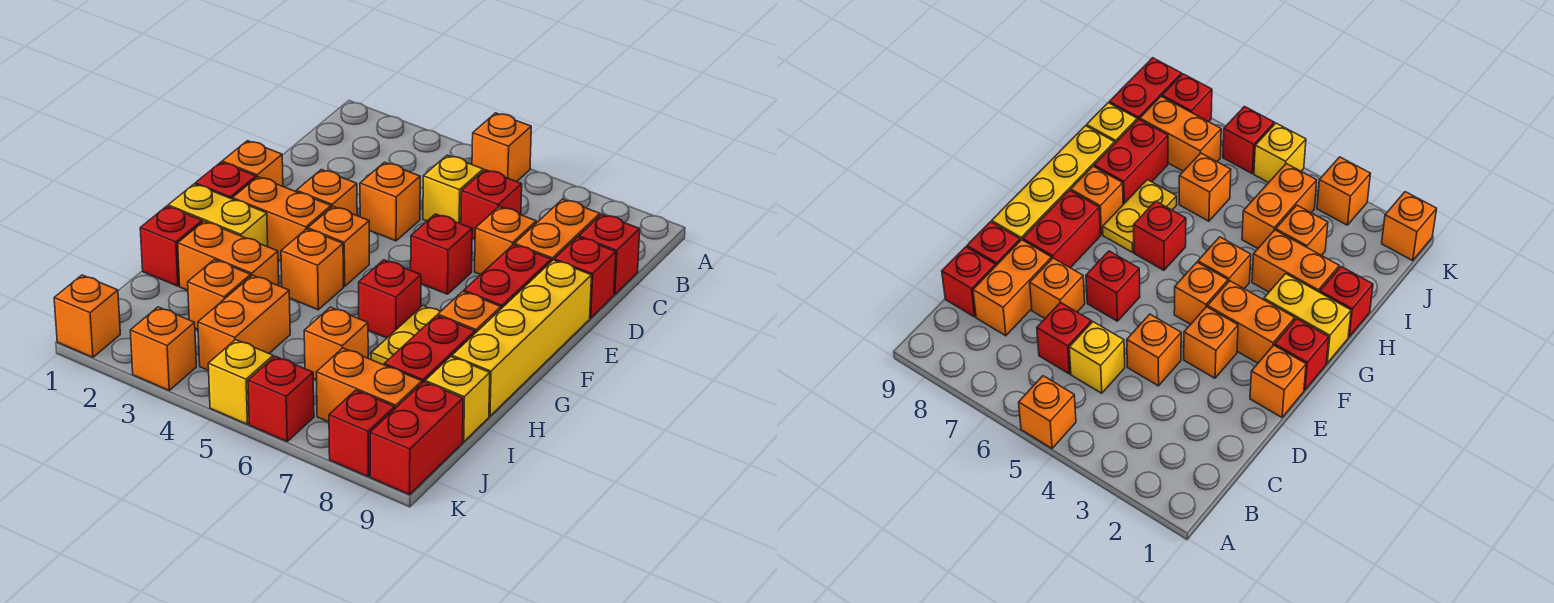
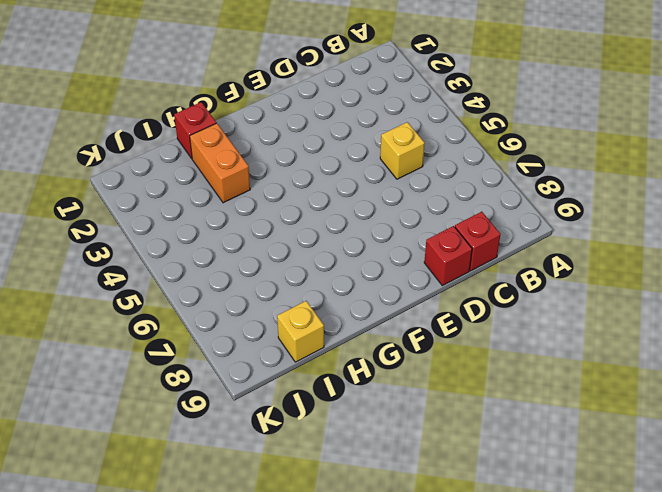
none -> orange brick A5 level 1
none -> red brick C6 level 1
none -> orange brick C8:D8 level 1
none -> orange brick D4 level 1

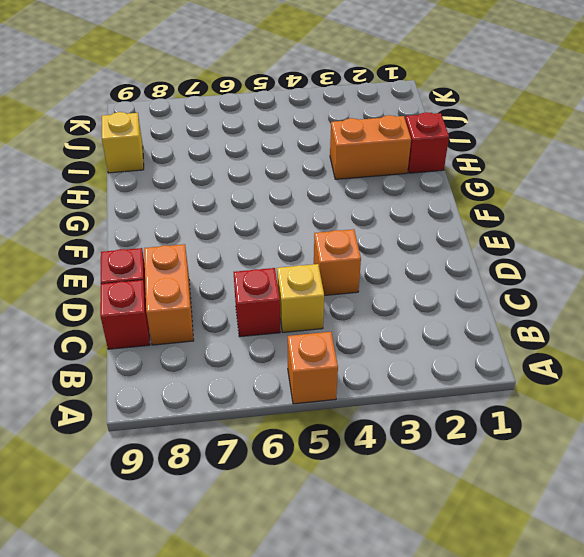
none -> orange brick D7 level 1
none -> orange brick E1 level 1
none -> orange brick E3 level 1
none -> red brick E6 level 1

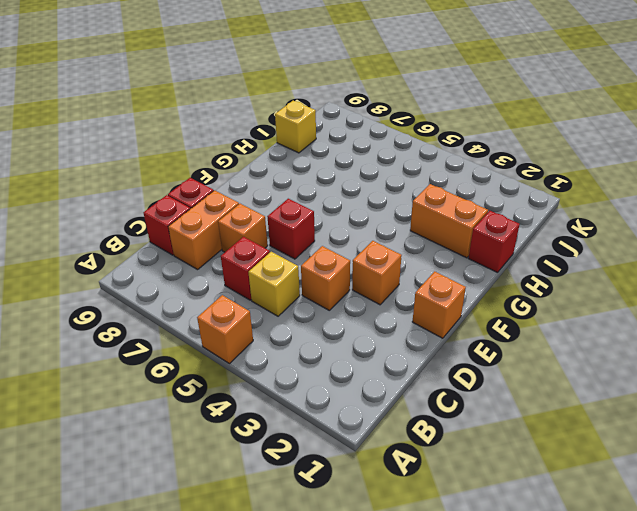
none -> red brick E8:F8 level 1
none -> yellow brick E9:H9 level 1
none -> red brick F1 level 1
none -> orange brick F2:F3 level 1

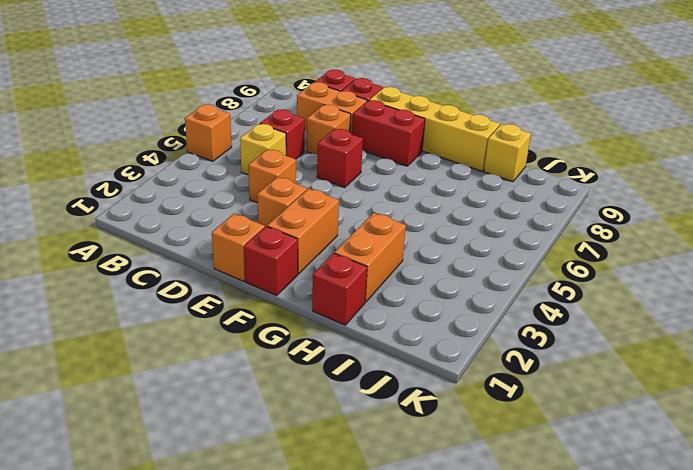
none -> orange brick F4 level 1
none -> yellow brick G1:G2 level 1
none -> orange brick G4 level 1
none -> red brick G6 level 1

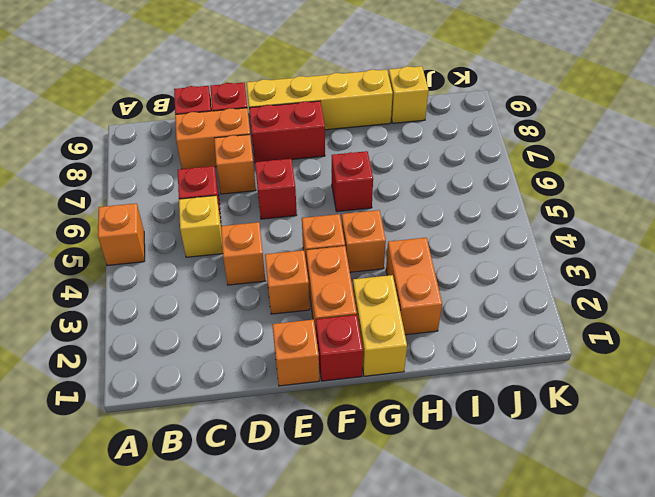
none -> yellow plate G7:H7 level 1
none -> orange brick G8 level 1
none -> red brick H1 level 1
none -> red brick H8:I8 level 1

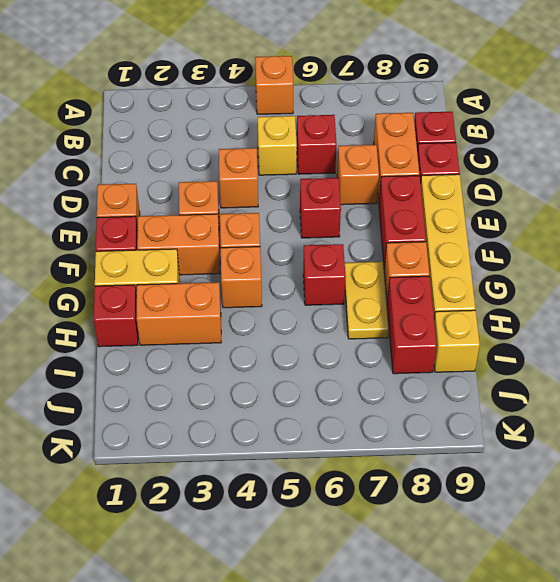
none -> orange brick I3 level 1
none -> orange brick I4:J4 level 1
none -> orange brick I6 level 1
none -> orange brick J7:J8 level 1

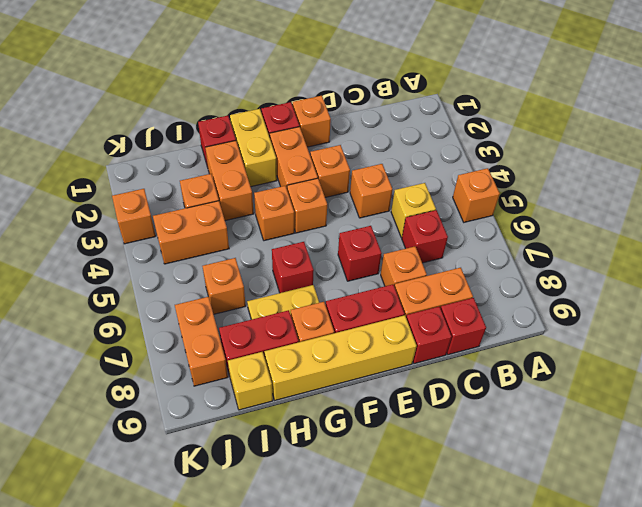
none -> red brick J9:K9 level 1
none -> orange brick K1 level 1
none -> yellow brick K5 level 1
none -> red brick K6 level 1

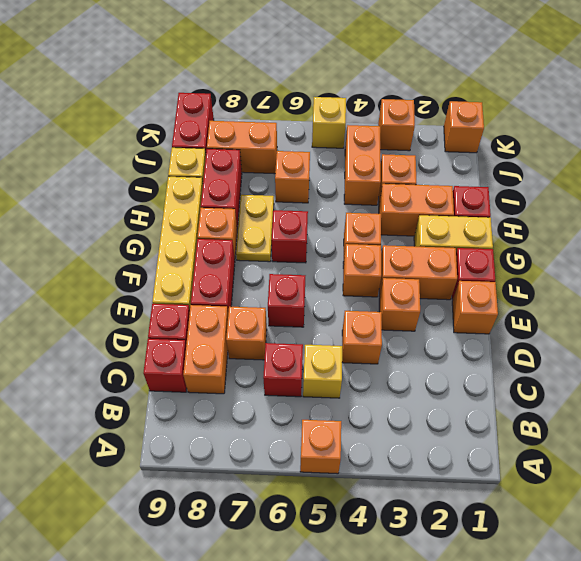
none -> red brick K6 level 1
none -> red brick K8 level 1

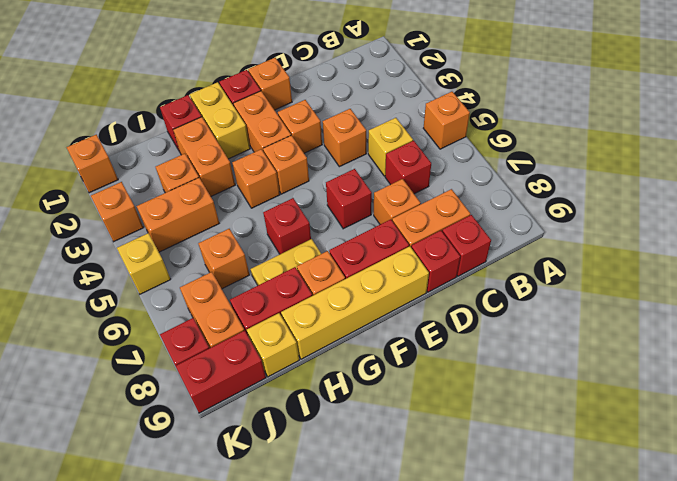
none -> red brick K6 level 1

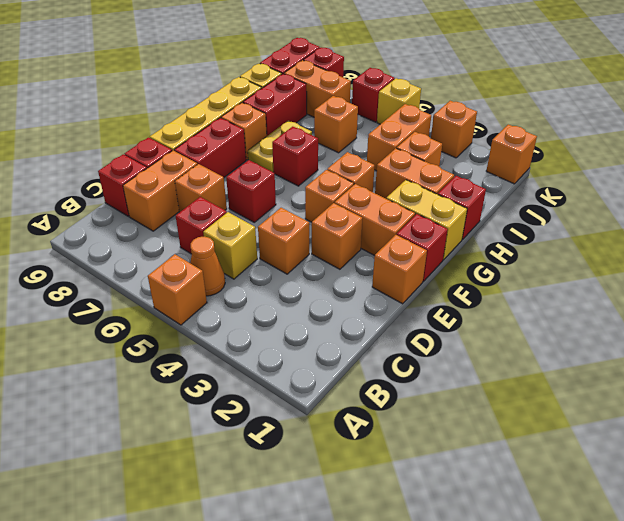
orange cone B5 level 1 -> none

